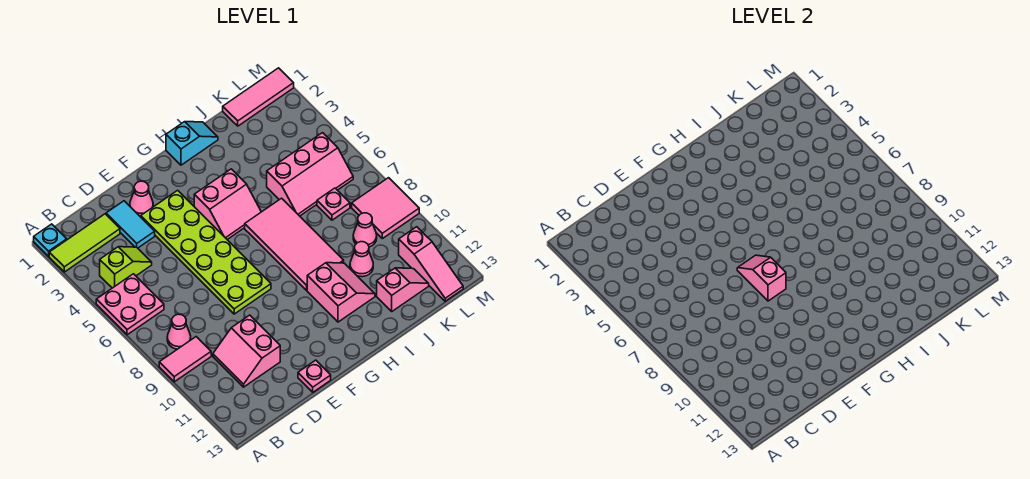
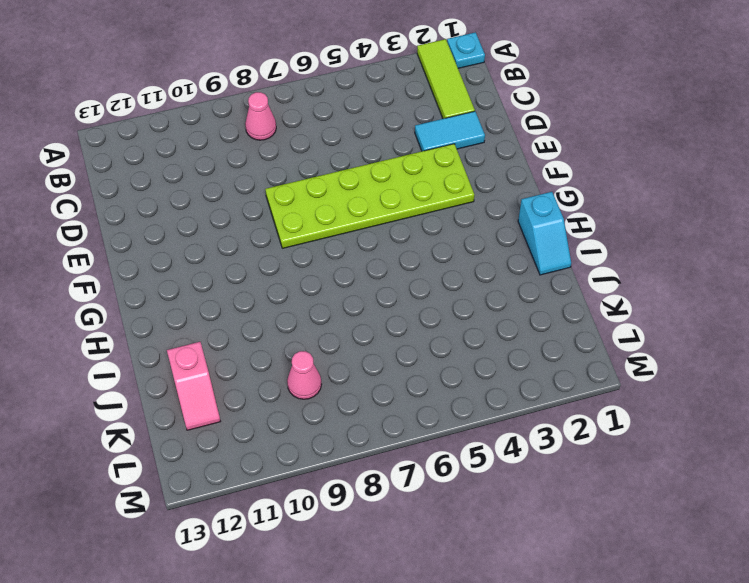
none -> pink plate A5:B6 level 1
none -> pink tile A9:B9 level 1
none -> lime slope B4:C4 level 1 top B

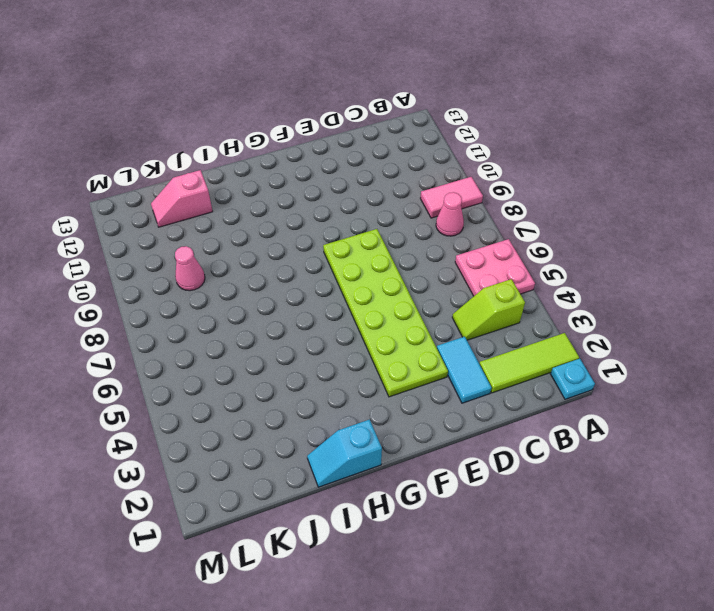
none -> pink slope C10:D11 level 1 top D
none -> pink cone E2 level 1
none -> pink plate E13 level 1

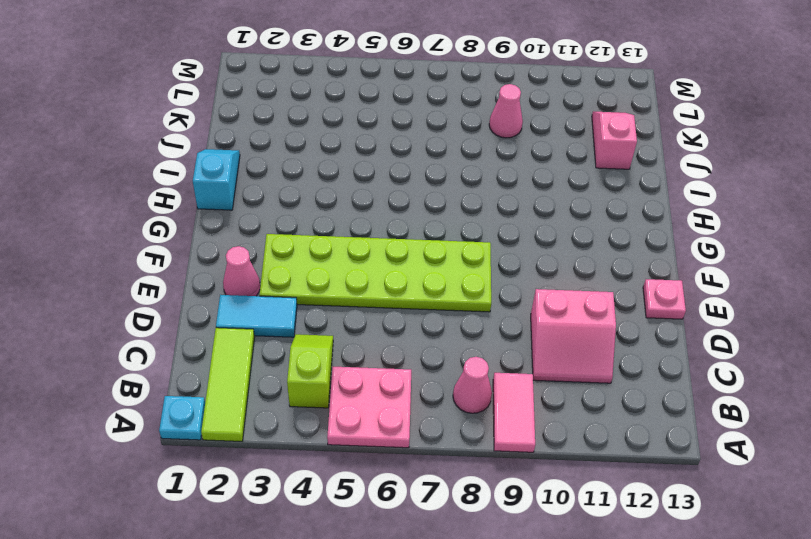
none -> pink slope G4:H5 level 1 top 4
none -> pink tile H6:I9 level 1
none -> pink slope H10:I11 level 1 top H

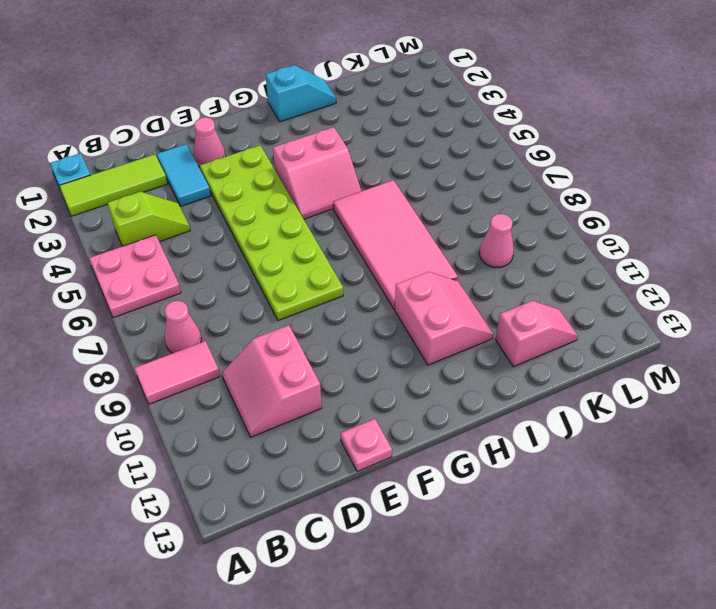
none -> pink slope J5:L6 level 1 top 5
none -> pink cone J10 level 1
none -> pink tile K1:M1 level 1

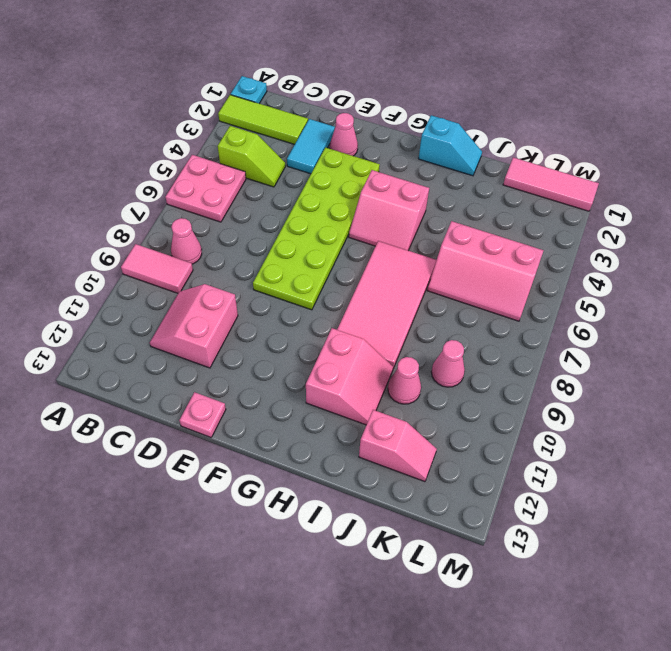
none -> pink plate K7 level 1
none -> pink tile L8:M9 level 1
none -> pink slope L11:L13 level 1 top 11

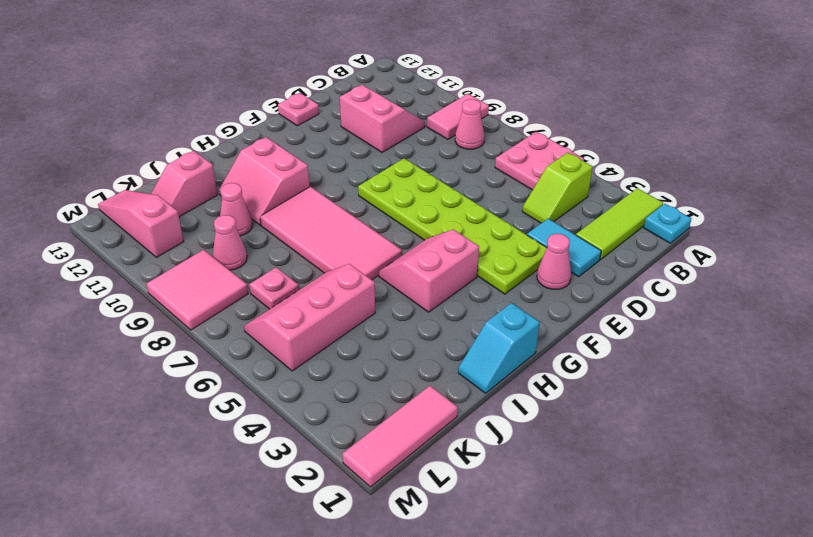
none -> pink slope F7:F8 level 2 top 8

